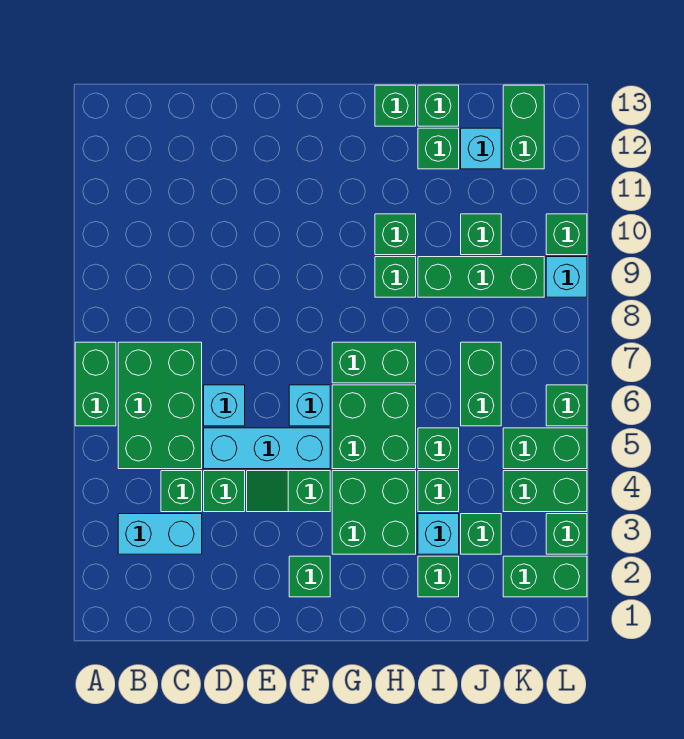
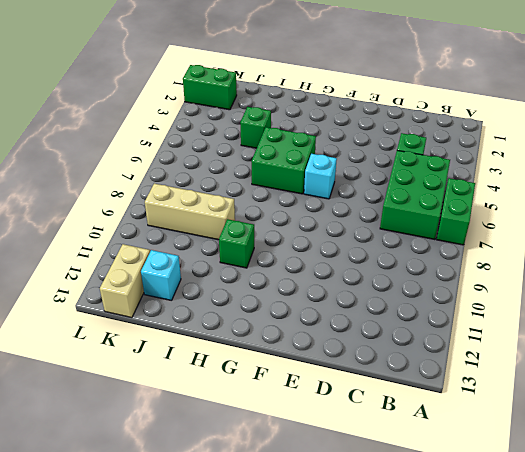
tan brick I9:K9 level 1 -> green brick I9:K9 level 1
tan brick K12:K13 level 1 -> green brick K12:K13 level 1
none -> cyan brick B3:C3 level 1
none -> green brick D4 level 1
none -> cyan brick D5:F5 level 1
none -> cyan brick D6 level 1

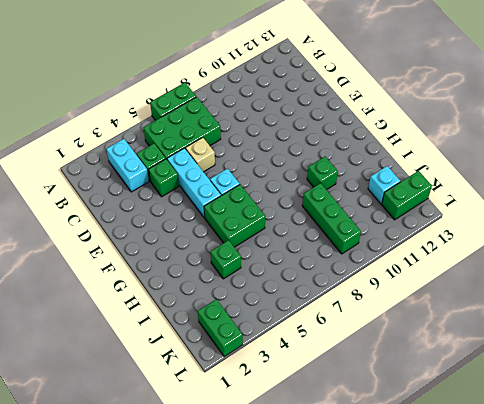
tan brick D6 level 1 -> cyan brick D6 level 1
none -> green slope E4:F4 level 1 top F
none -> green brick F2 level 1
none -> green brick G3:H4 level 1
none -> green brick G7:H7 level 1

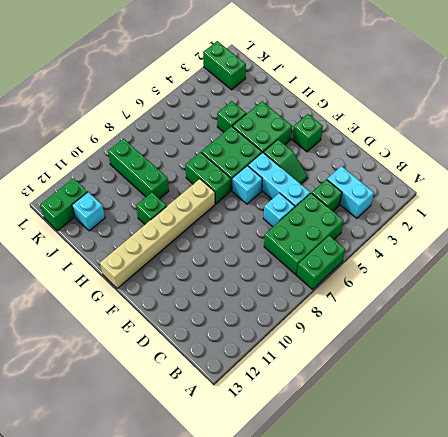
tan brick G8:G13 level 1 -> none
none -> green brick D4 level 1
none -> green brick H9 level 1
none -> green brick H13 level 1
none -> green brick I2 level 1

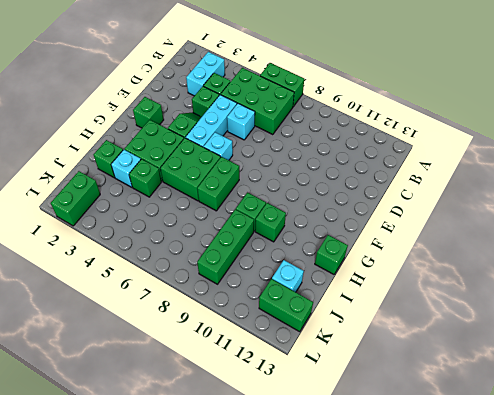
none -> green brick I5 level 1
none -> green brick I12 level 1
none -> green brick I13 level 1
none -> green brick J3 level 1

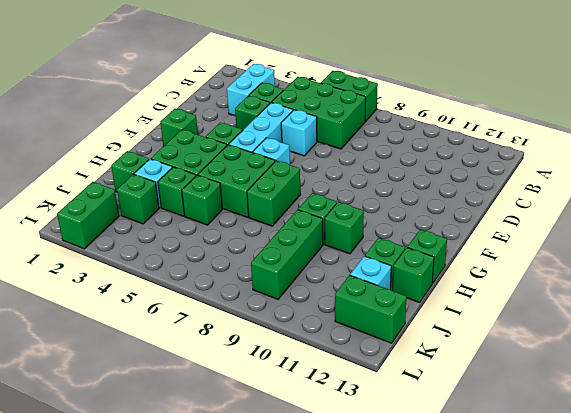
none -> green brick J6:J7 level 1
none -> green brick J10 level 1
none -> green brick K4:L4 level 1
none -> green brick K5:L5 level 1

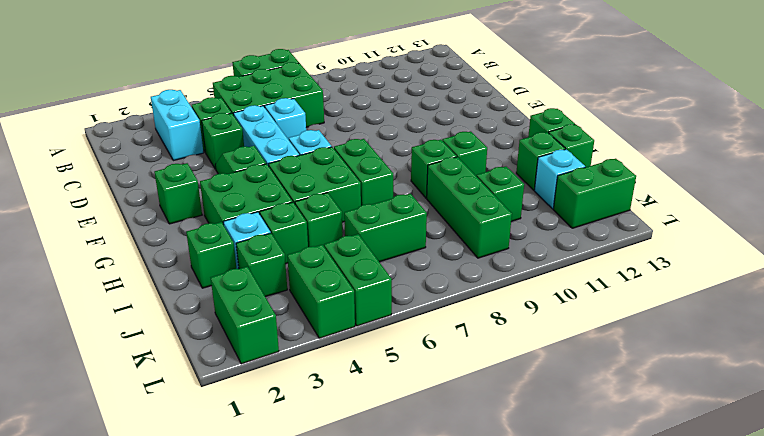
none -> green brick L3 level 1
none -> green brick L6 level 1
none -> cyan brick L9 level 1
none -> green brick L10 level 1

